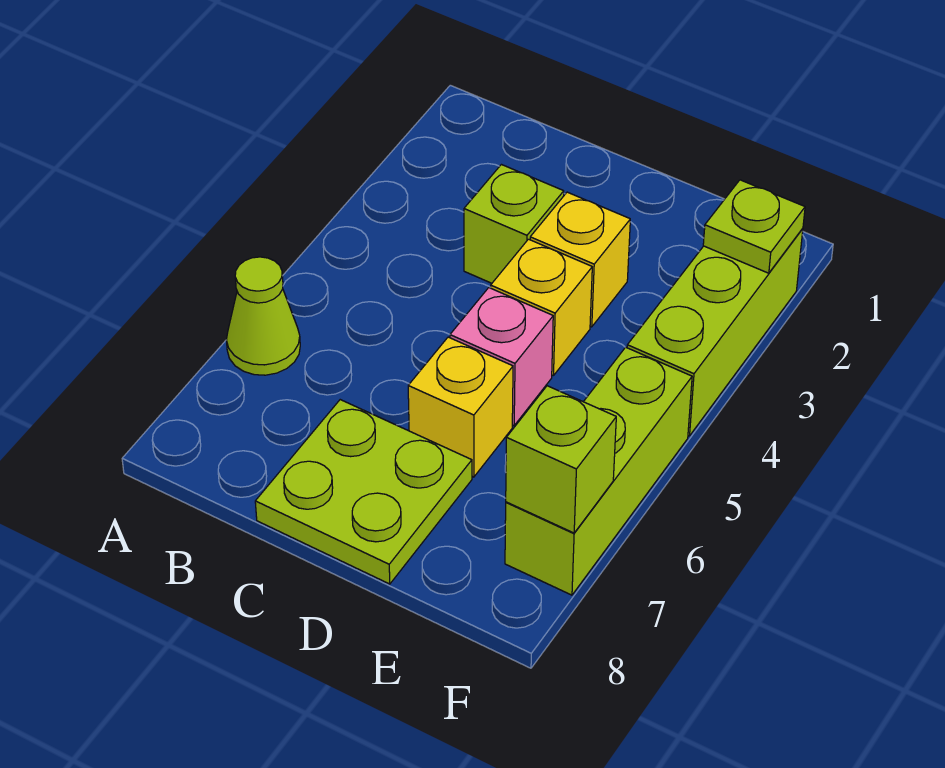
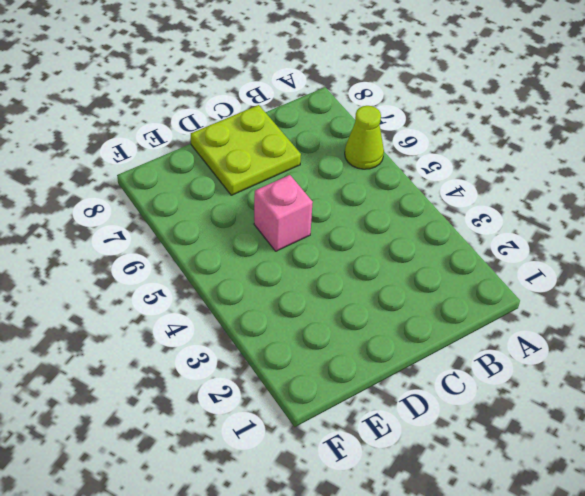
none -> lime brick C3 level 1
none -> yellow brick D3 level 1

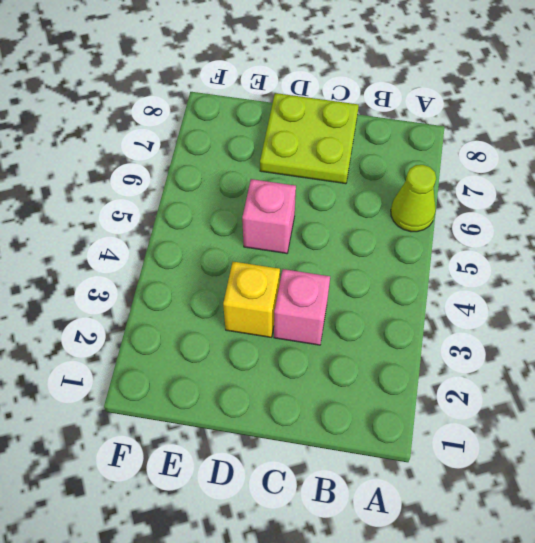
pink brick C3 level 1 -> lime brick C3 level 1
none -> yellow brick D4 level 1
none -> yellow brick D6 level 1

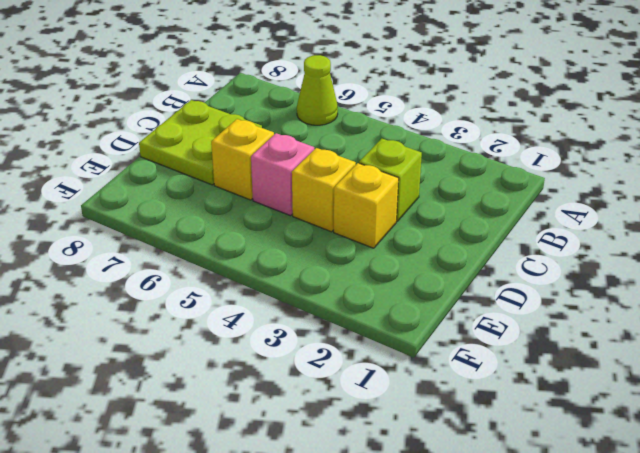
none -> lime brick F2:F4 level 1
none -> lime brick F5:F7 level 1

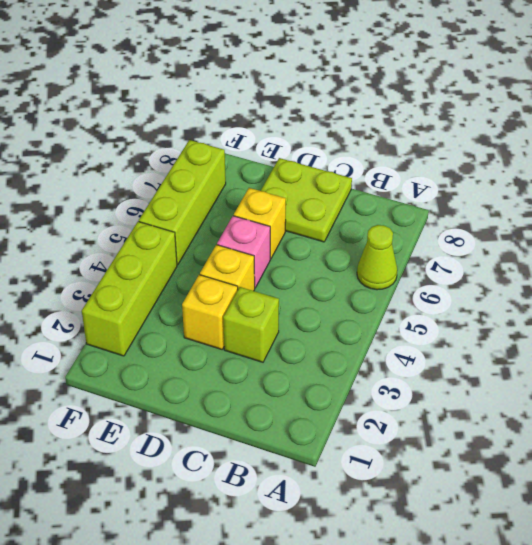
none -> lime plate F2 level 2
none -> lime brick F7 level 2

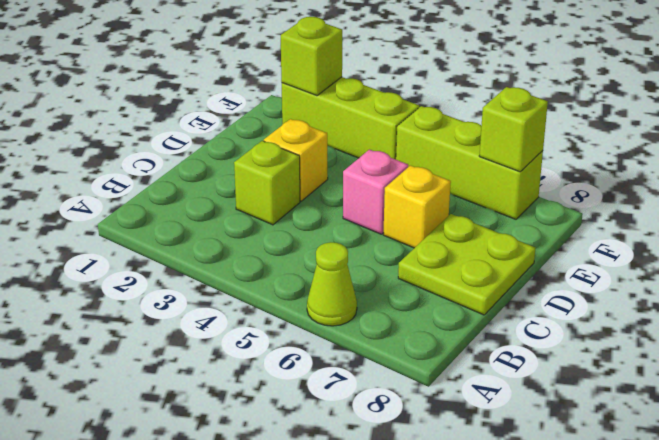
lime brick F2 level 2 -> lime plate F2 level 2
none -> yellow brick D4 level 1

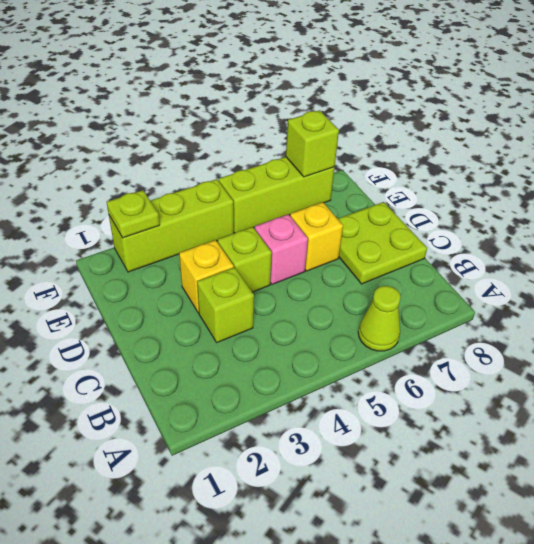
lime brick D4 level 1 -> yellow brick D4 level 1

